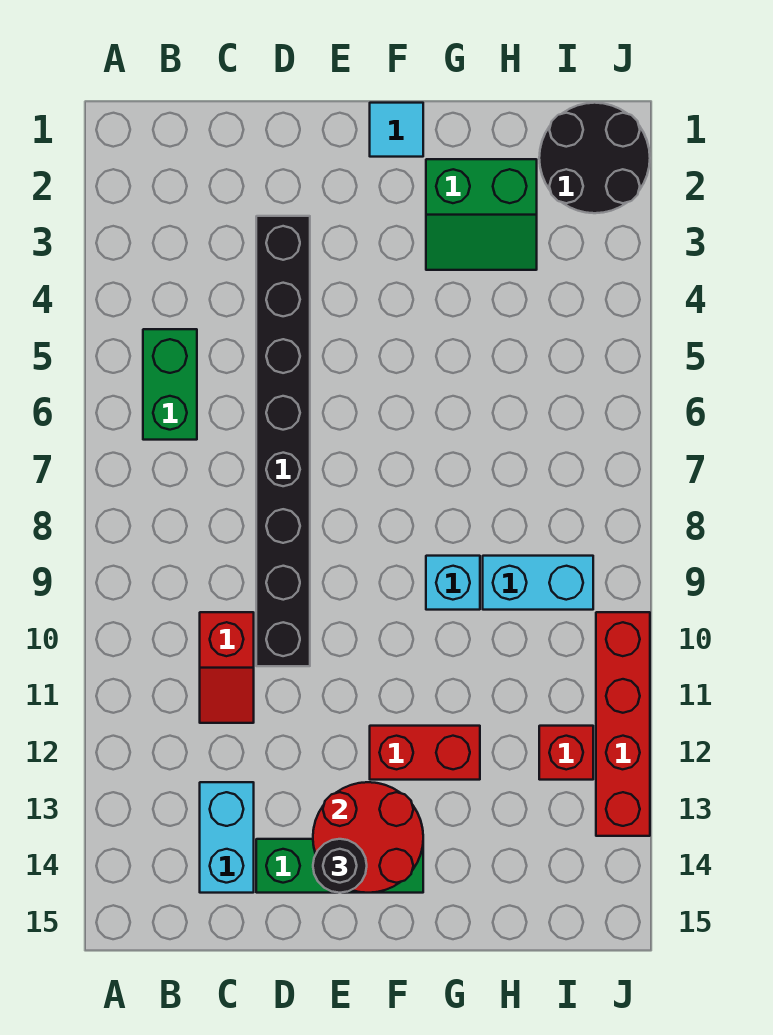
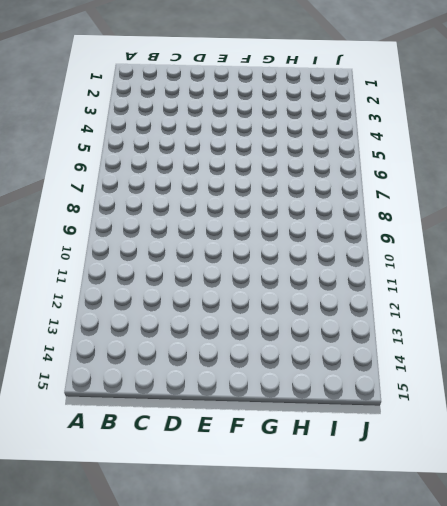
none -> green brick B5:B6 level 1
none -> red slope C10:C11 level 1 top 10
none -> cyan brick C13:C14 level 1

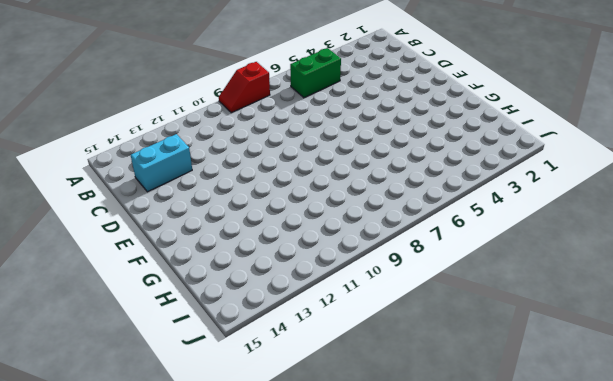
red slope A8:A9 level 1 top 8 -> red slope C10:C11 level 1 top 10
none -> black brick D3:D10 level 1
none -> green brick D14:F14 level 1
none -> cyan tile F1 level 1

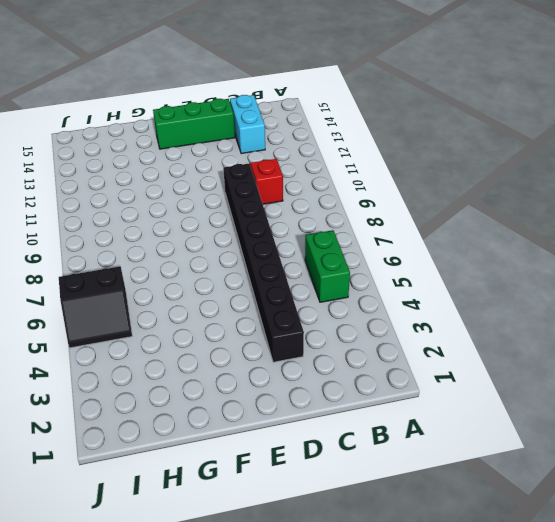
black slope I5:J6 level 1 top 6 -> none
none -> cyan tile F1 level 1
none -> red brick F12:G12 level 1
none -> green slope G2:H3 level 1 top 2

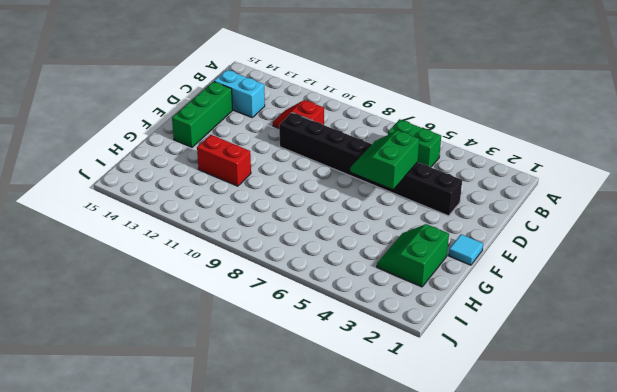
green slope D5:E6 level 2 top 5 -> none
red brick G11:G12 level 1 -> red brick F12:G12 level 1
none -> cyan brick G9 level 1
none -> cyan brick H9:I9 level 1
none -> black round brick I1:J2 level 1

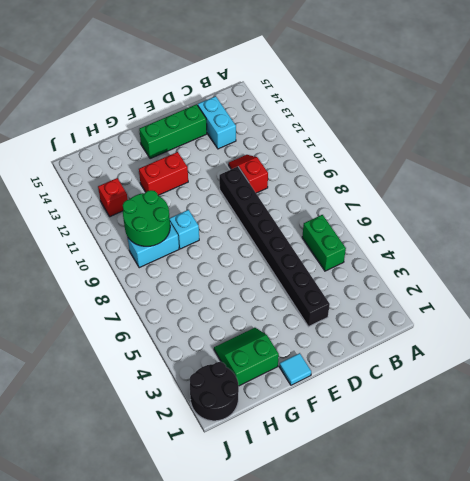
green round brick H9:I10 level 2 -> none
none -> red brick J10:J13 level 1
none -> red round brick E13:F14 level 2
none -> black round brick E14 level 3

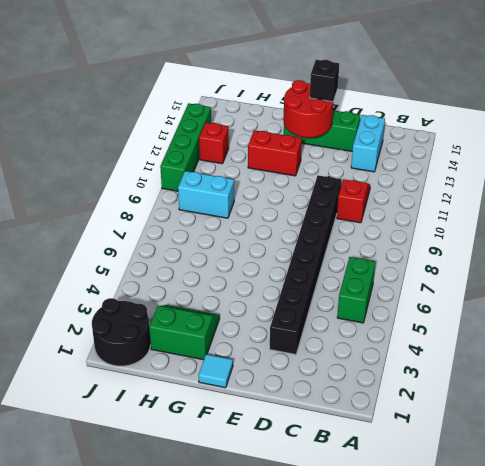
black brick E14 level 3 -> black round brick E14 level 3
green brick J10:J13 level 1 -> red brick J10:J13 level 1
none -> cyan brick G9 level 1

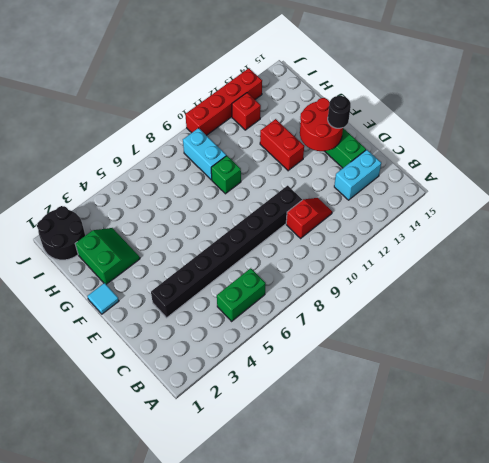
green brick G9 level 1 -> cyan brick G9 level 1

